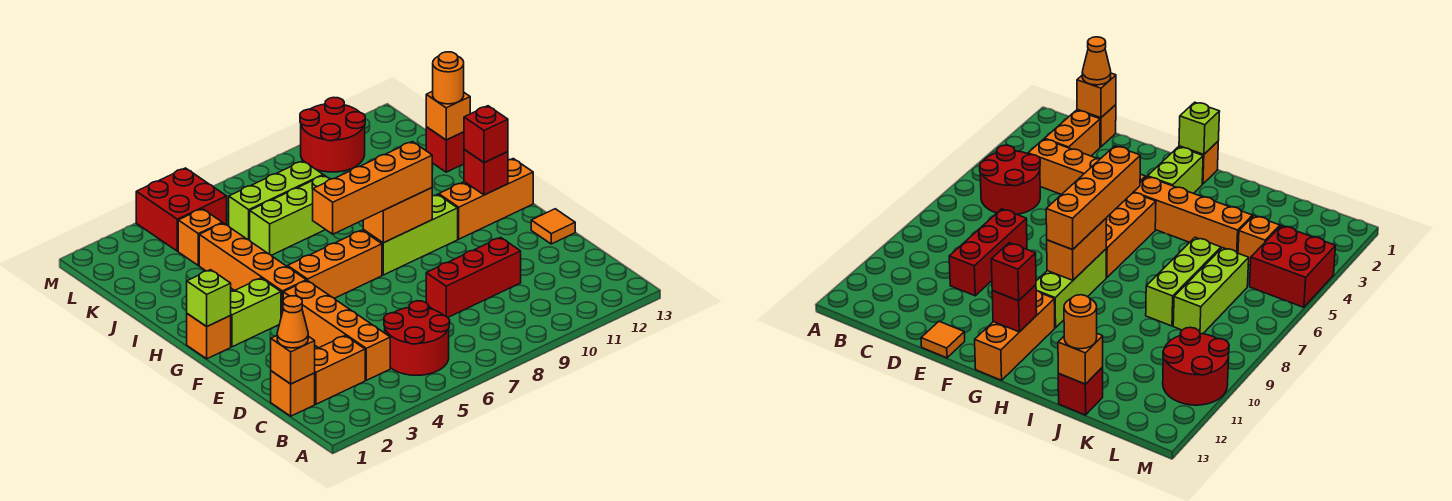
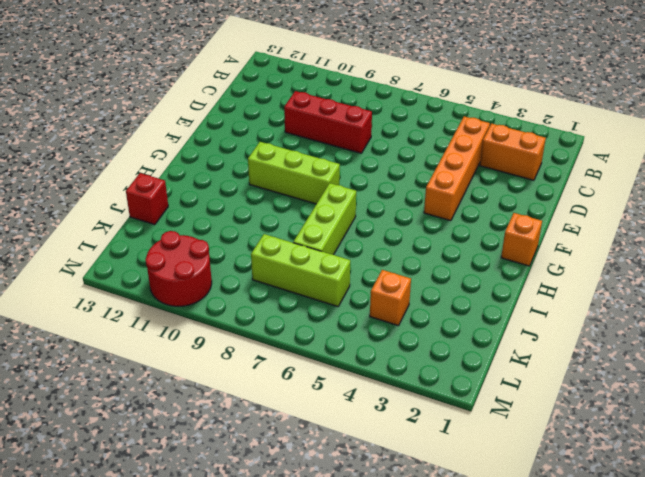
lime brick H7:J7 level 1 -> lime brick J6:J8 level 1
none -> red round brick B5:C6 level 1
none -> orange brick C1 level 1
none -> orange tile E13 level 1

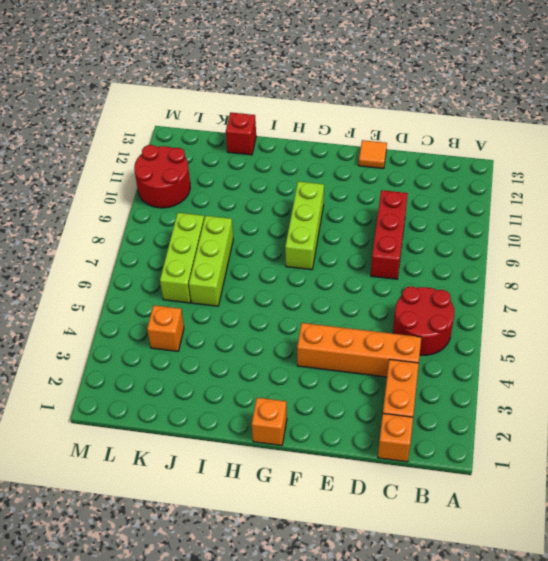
none -> lime brick G2:G3 level 1
none -> orange brick G4:J4 level 1
none -> orange brick G5:G7 level 1

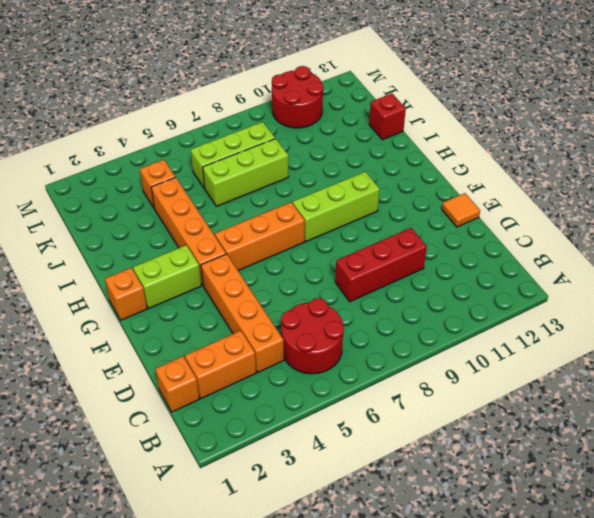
none -> orange brick G11:G13 level 1
none -> red brick L4:M5 level 1
none -> orange brick C1 level 2

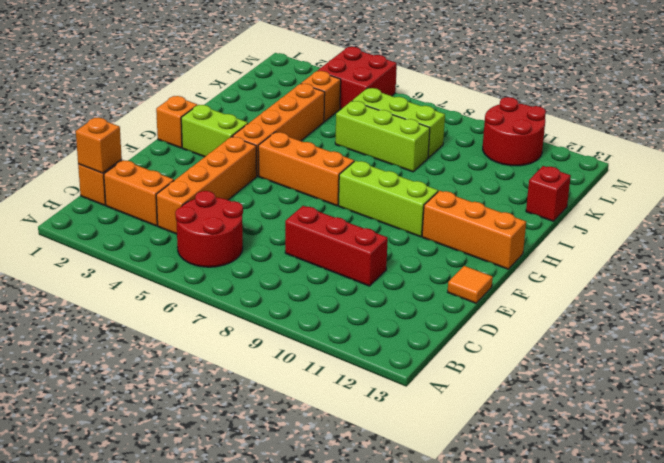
none -> lime brick G1 level 2
none -> orange brick G8:G9 level 2
none -> red brick G12 level 2

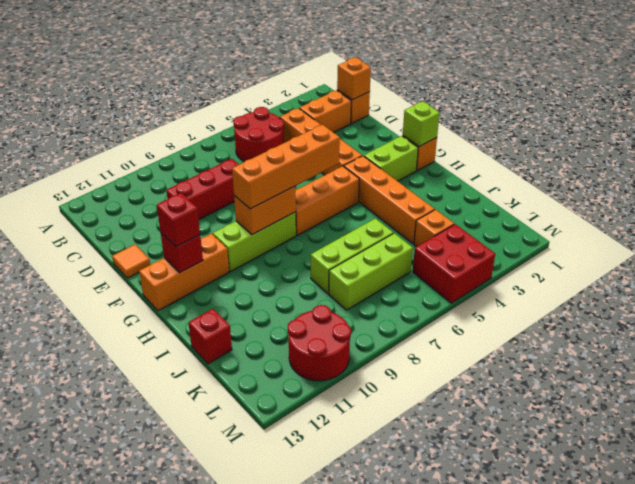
none -> orange brick J13 level 2
none -> orange cone C1 level 3
none -> orange round brick J13 level 3

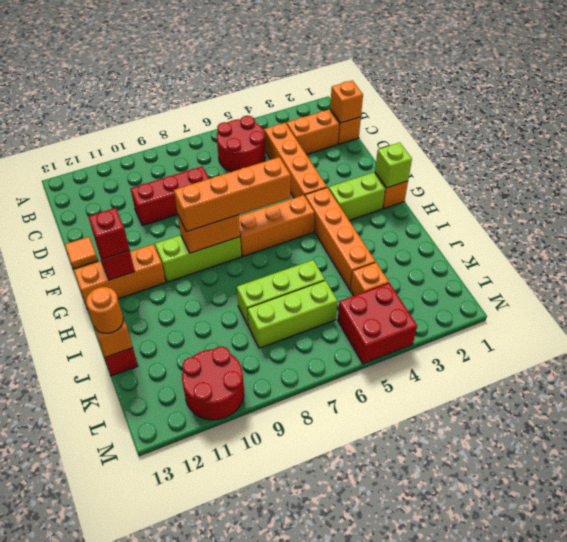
none -> orange cone C1 level 3

